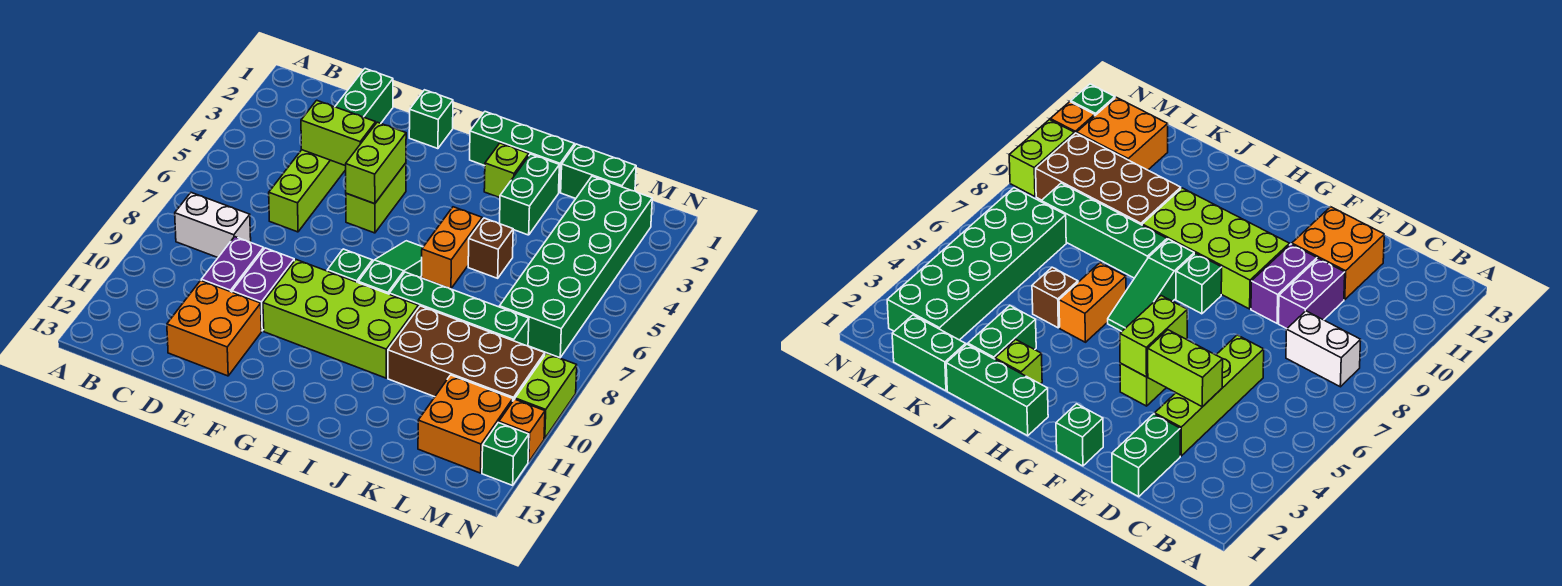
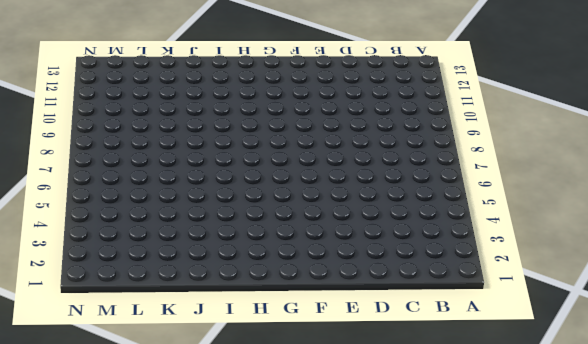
none -> white brick B8:C8 level 1
none -> green brick D1:D2 level 1
none -> lime brick D3:D6 level 1

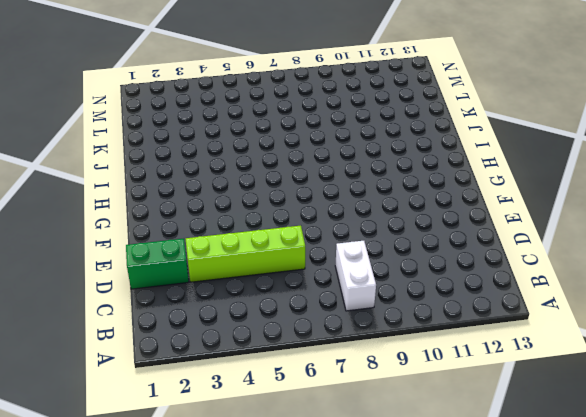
none -> purple brick D9:D10 level 1
none -> orange brick D11:E12 level 1
none -> purple brick E9:E10 level 1

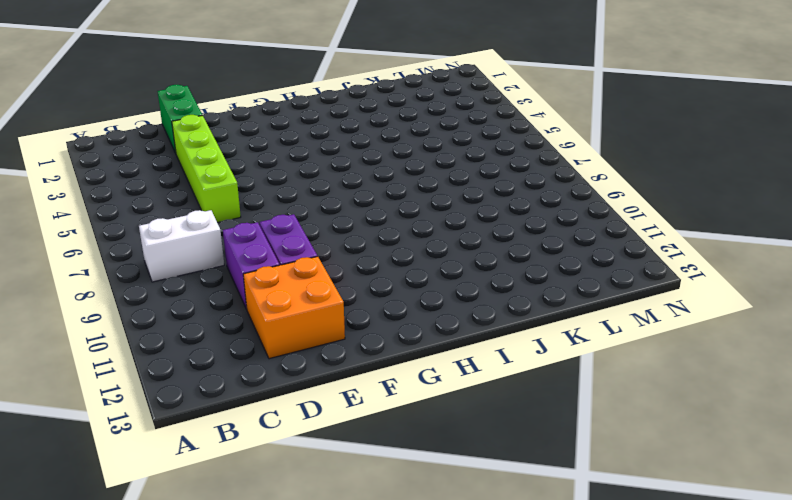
none -> green brick F1 level 1
none -> lime brick F4:F5 level 1
none -> lime brick F9:I10 level 1

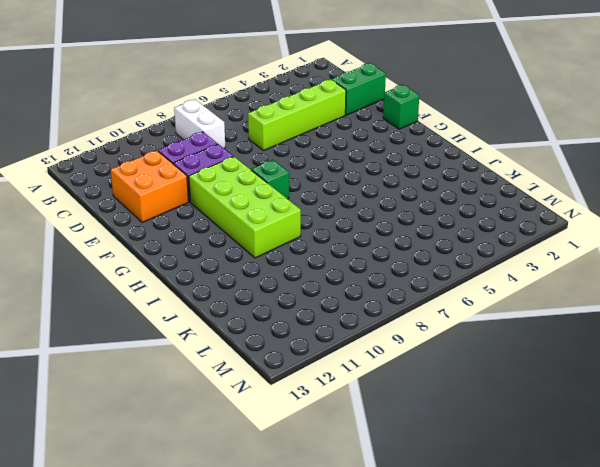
none -> lime brick F4:F5 level 1
none -> green brick H1:J1 level 1
none -> green slope H6:H8 level 1 top 8

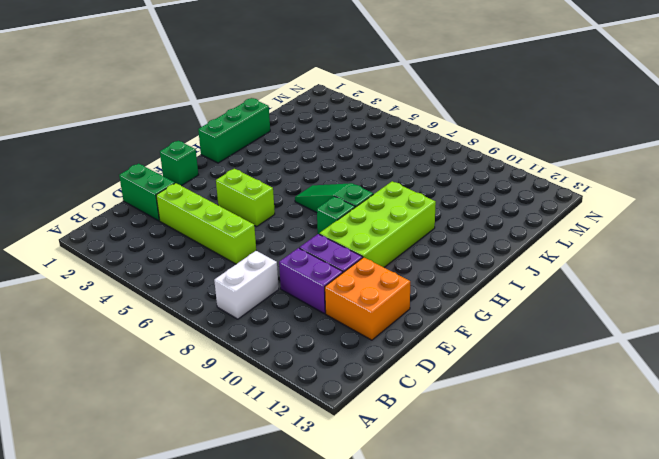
none -> lime brick I2 level 1
none -> orange brick I5:I6 level 1
none -> green brick I8:L8 level 1

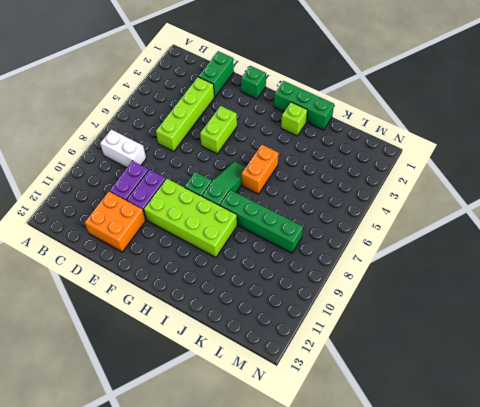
none -> green brick J2:J3 level 1
none -> brown brick J5 level 1
none -> brown brick J9:M10 level 1

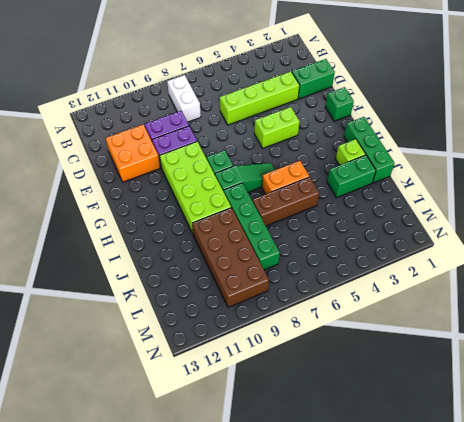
brown brick J5:J7 level 1 -> brown brick J5 level 1
none -> green brick K1:L1 level 1
none -> green brick L2:M7 level 1
none -> orange brick L11:M12 level 1

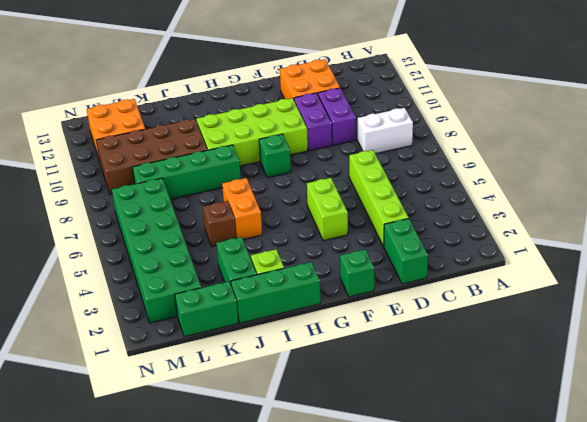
none -> green slope H6:H8 level 1 top 8
none -> lime brick N9:N10 level 1
none -> orange brick N11 level 1

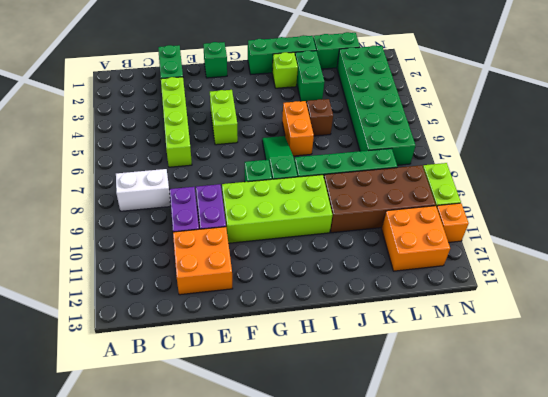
none -> green brick N12 level 1
none -> lime brick D4:E4 level 2
none -> lime brick F4:F5 level 2

